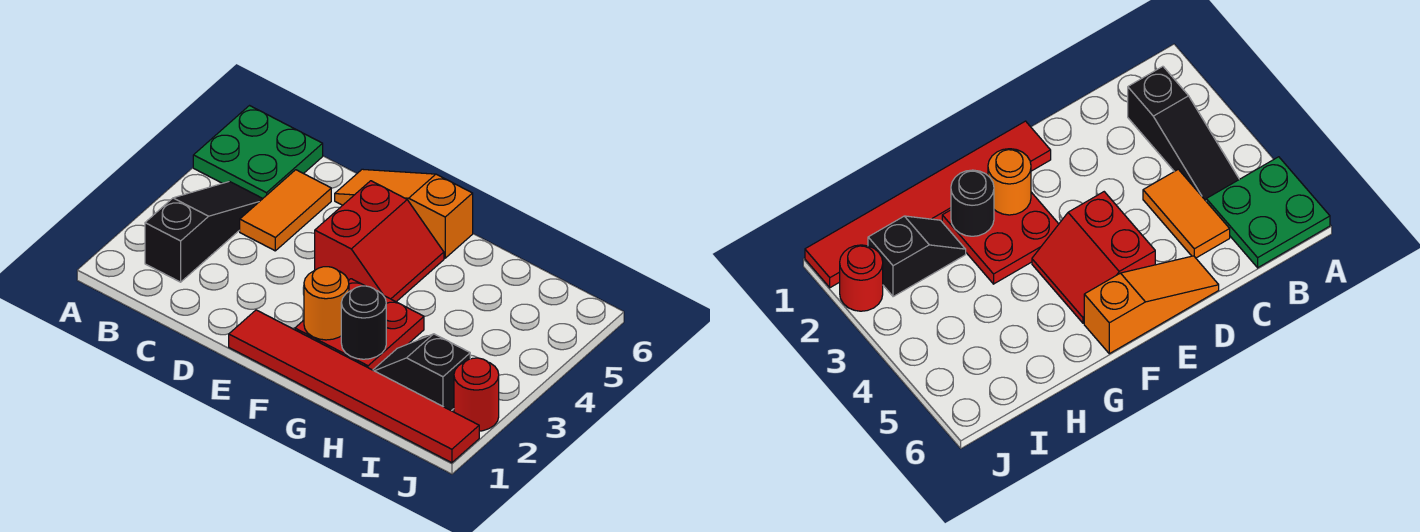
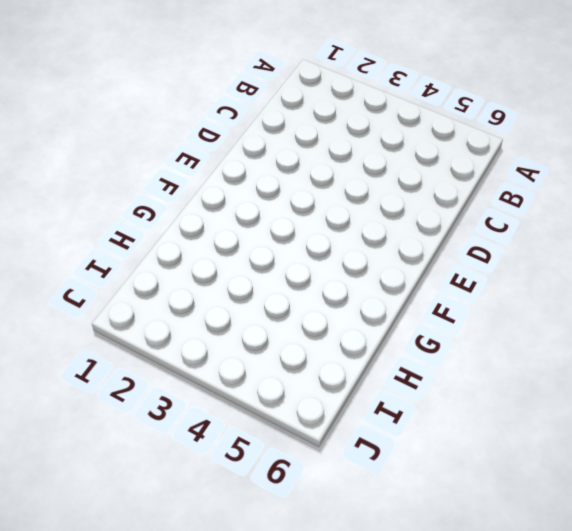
none -> green plate A5:B6 level 1
none -> black slope B2:B4 level 1 top 2

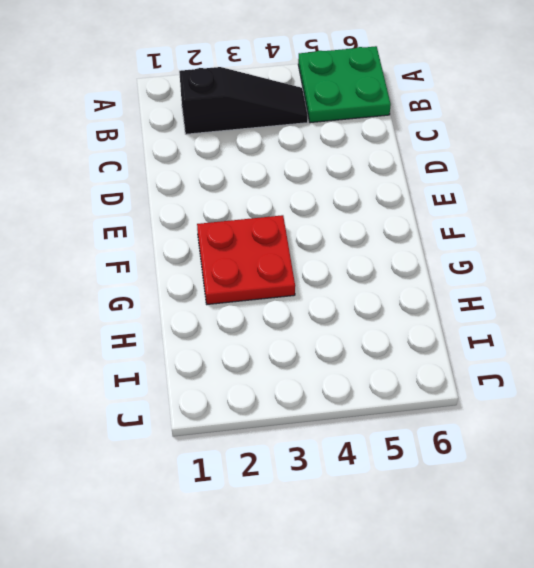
none -> orange tile C4:C5 level 1
none -> orange slope D6:F6 level 1 top F

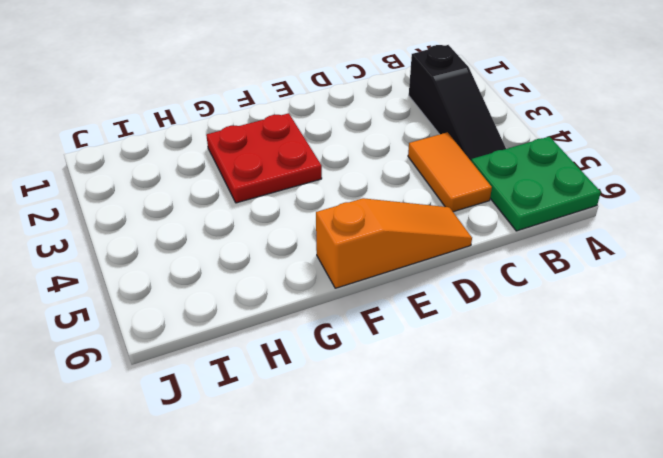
none -> red tile E1:J1 level 1
none -> red slope E4:F5 level 1 top E

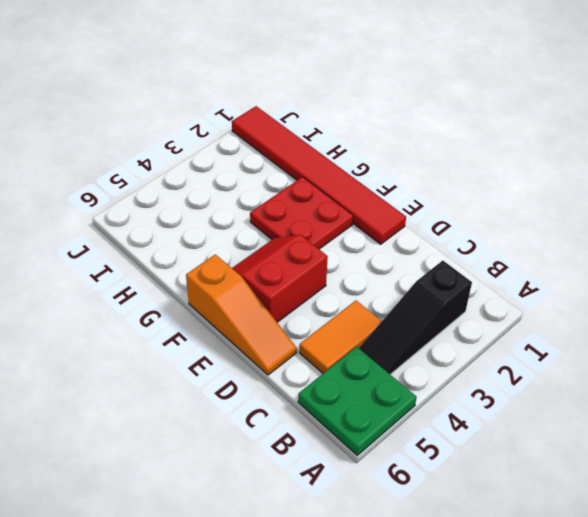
none -> black slope H2:I2 level 1 top I
none -> red round brick J2 level 1

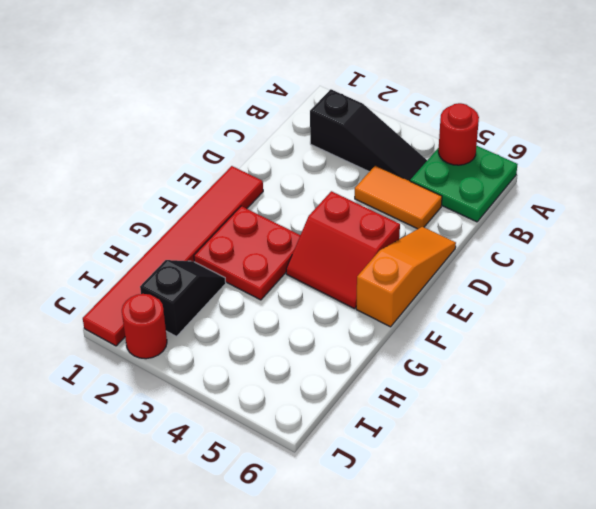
red round brick A5 level 2 -> none
none -> orange round brick F2 level 2
none -> black round brick G2 level 2

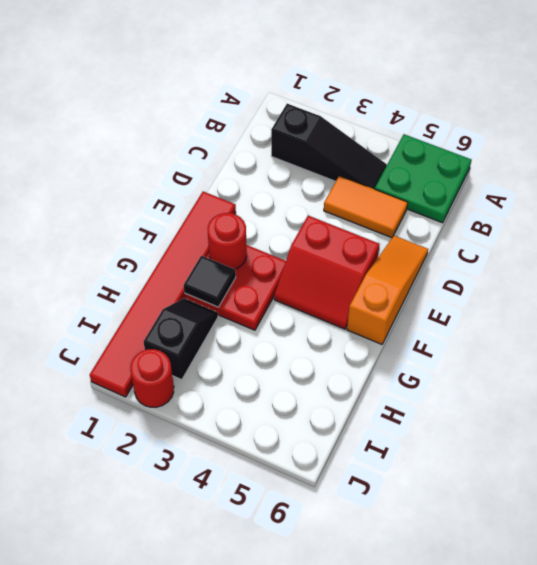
red round brick F2 level 2 -> orange round brick F2 level 2
black tile G2 level 2 -> black round brick G2 level 2

